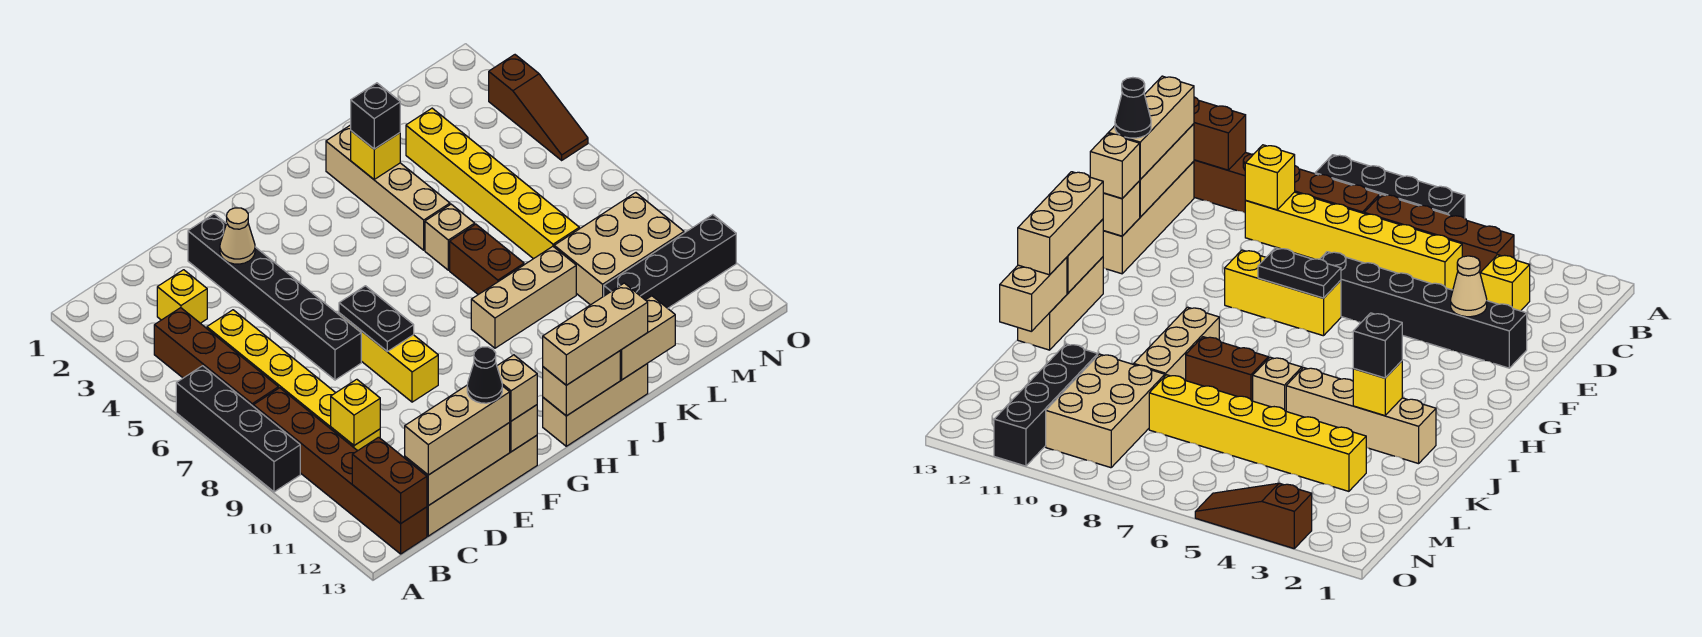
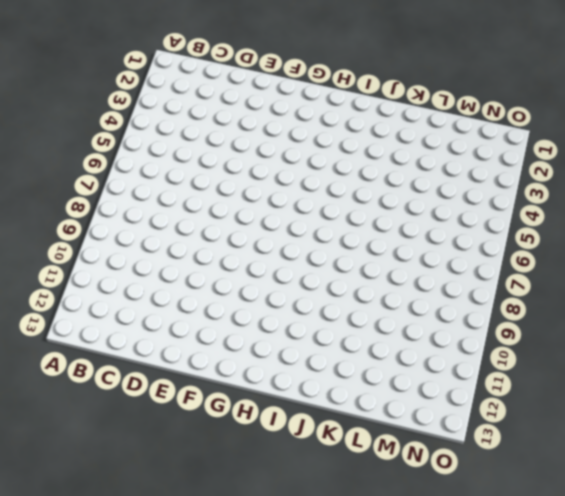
none -> black brick A6:A9 level 1
none -> brown brick B4:B7 level 1
none -> brown brick B8:B13 level 1
none -> yellow brick C3 level 1

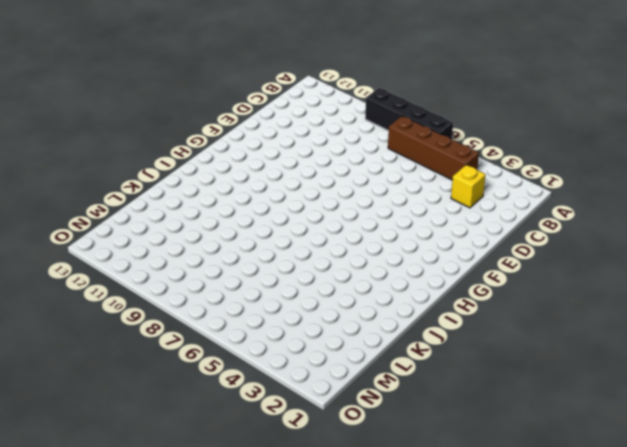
none -> brown brick B8:B13 level 1
none -> yellow brick C5:C10 level 1
none -> tan brick C13:F13 level 1
none -> black brick E2:E7 level 1

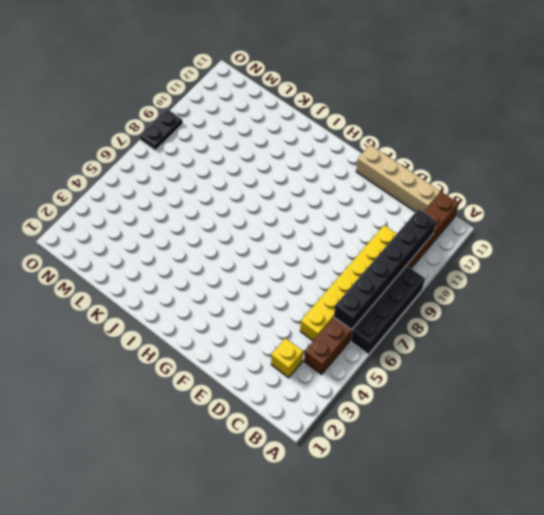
black brick B6:B11 level 2 -> black brick E2:E7 level 1
black plate O8:O9 level 1 -> black plate F7:F8 level 2
none -> yellow brick F7:F9 level 1
none -> tan brick H13:J13 level 1
none -> tan brick I9:K9 level 1
none -> tan brick J2:J5 level 1

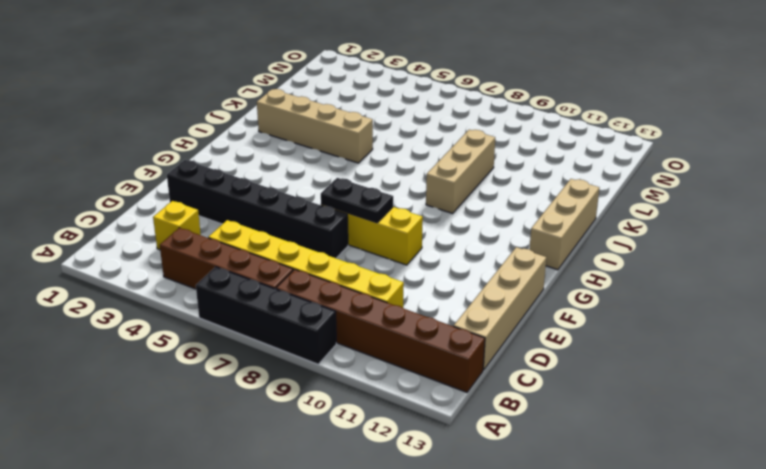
none -> tan brick J6 level 1
none -> brown brick J7:J8 level 1
none -> yellow brick L3:L8 level 1
none -> tan brick L9:N10 level 1

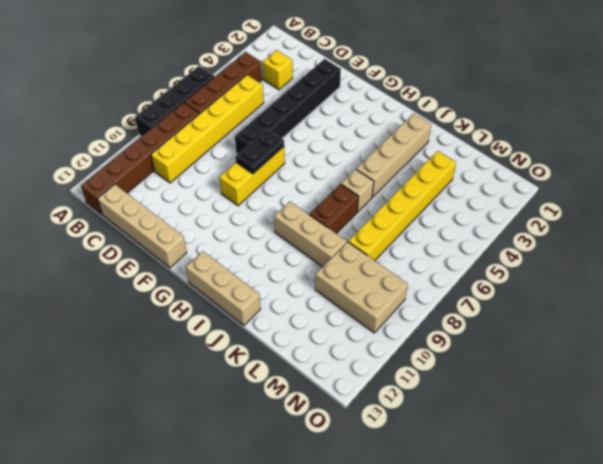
none -> black brick L11:O11 level 1
none -> brown slope O3:O5 level 1 top 3
none -> brown brick B12:B13 level 2
none -> yellow brick C10 level 2

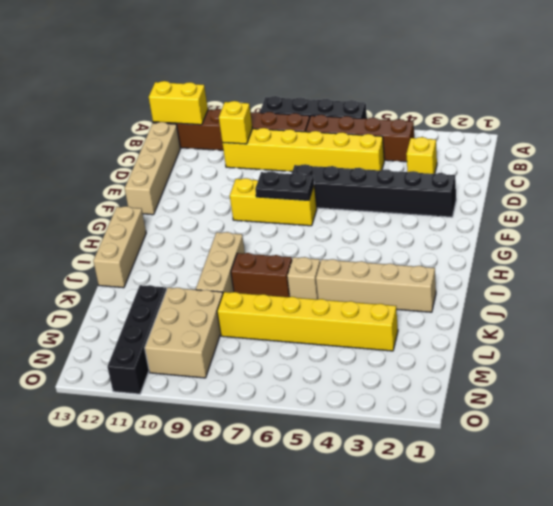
yellow brick B12:B13 level 2 -> brown brick B12:B13 level 2
none -> brown slope O3:O5 level 1 top 3
none -> tan brick C13:E13 level 2
none -> tan cone E3 level 2
none -> tan brick F13 level 2

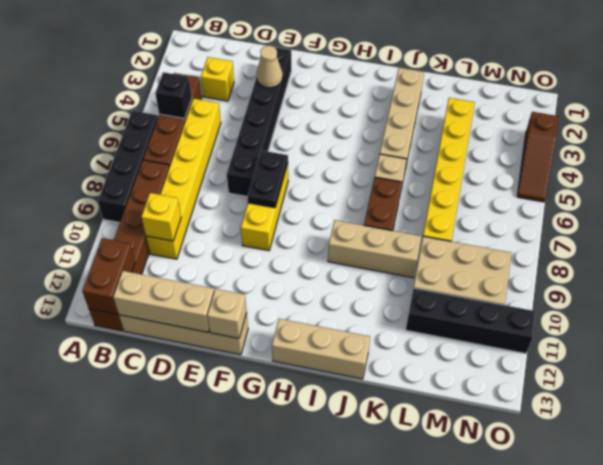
black brick B5 level 2 -> black brick J3 level 3
none -> tan brick H13:I13 level 2
none -> yellow brick J3 level 2
none -> tan brick J13:K13 level 2
none -> tan brick C13:E13 level 3

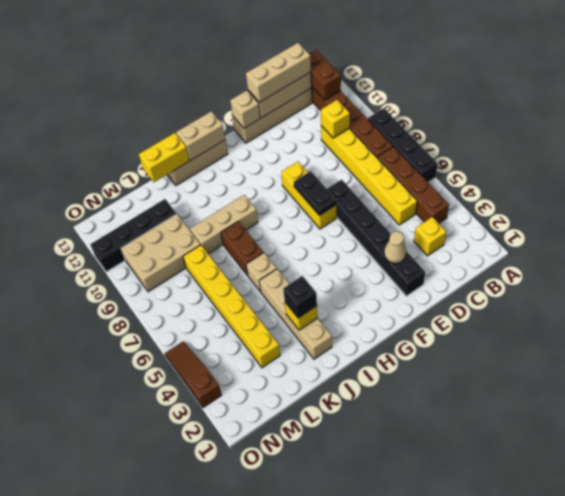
yellow brick J13:K13 level 2 -> tan brick J13:K13 level 2
none -> tan brick F13 level 3
none -> tan brick H13:J13 level 3
none -> black cone E13 level 4

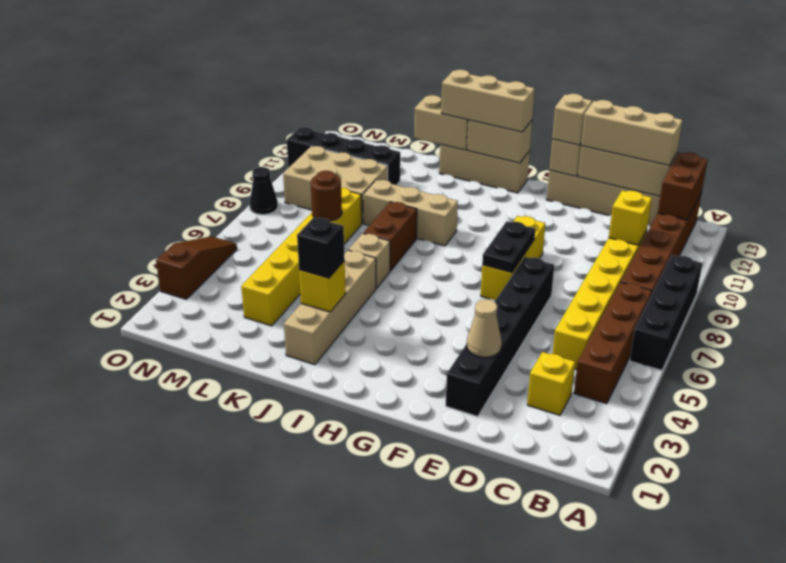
brown round brick L7 level 2 -> none
black cone O8 level 1 -> black cone E13 level 4

